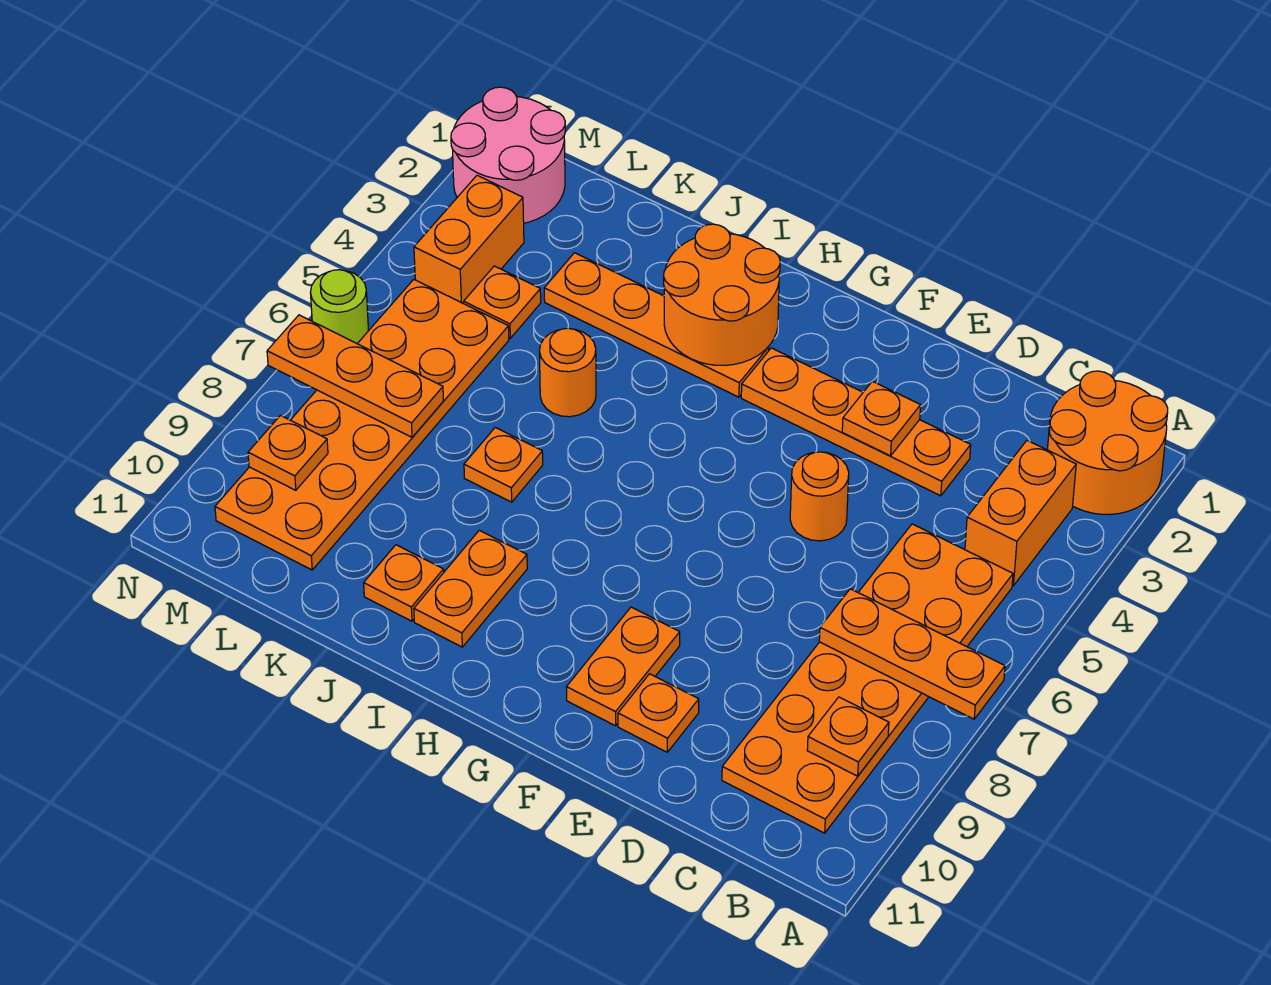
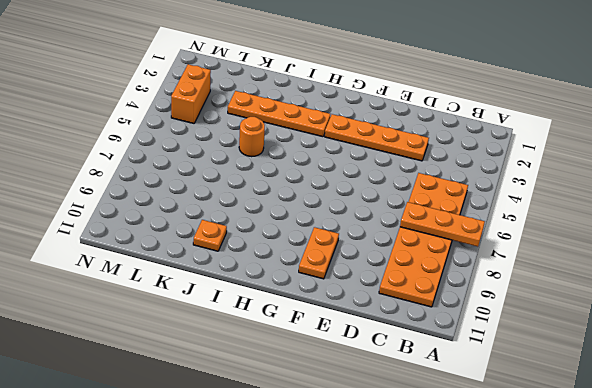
none -> orange round brick A1:B2 level 1
none -> orange brick B3:B4 level 1
none -> orange round brick E5 level 1

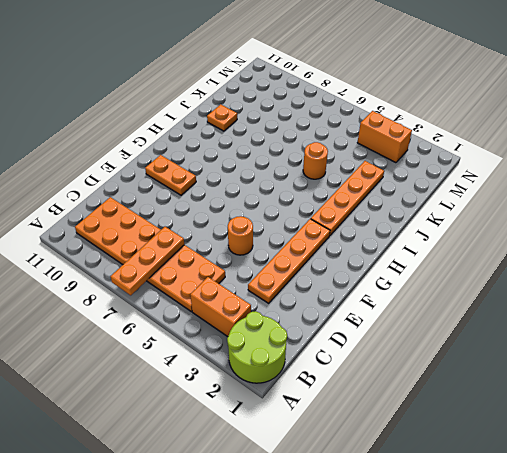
lime round brick A1:B2 level 1 -> orange round brick A1:B2 level 1
none -> orange plate E10 level 1
none -> orange plate I9:I10 level 1
none -> orange plate J7 level 1

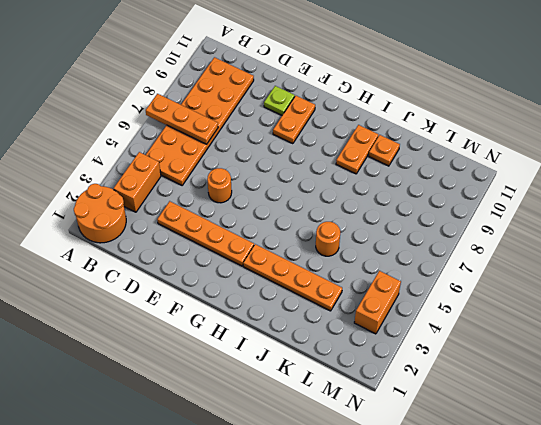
lime plate E10 level 1 -> orange plate E10 level 1
none -> orange plate J7 level 1
none -> orange plate L4 level 1
none -> orange plate L5:M10 level 1

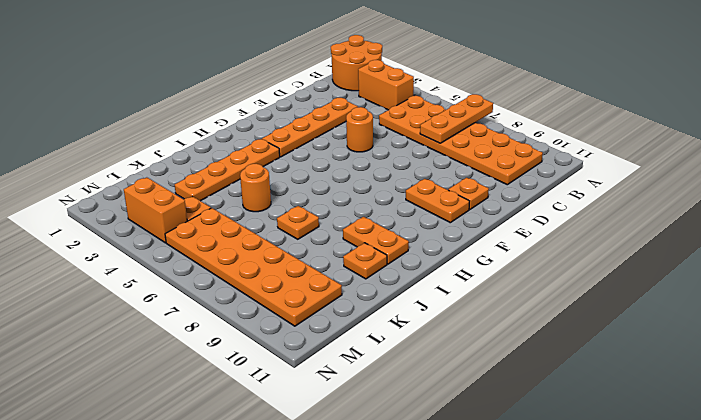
none -> pink round brick M1:N2 level 1
none -> lime round brick N6 level 1
none -> orange plate B9 level 2

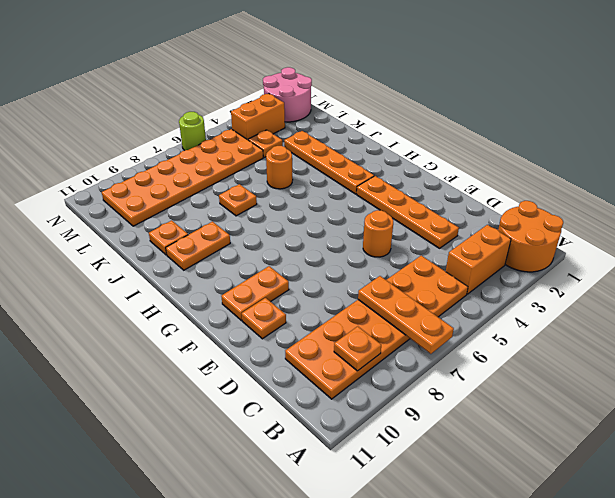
none -> orange plate E3 level 2
none -> orange round brick H2:I3 level 2
none -> orange plate L7:N7 level 2

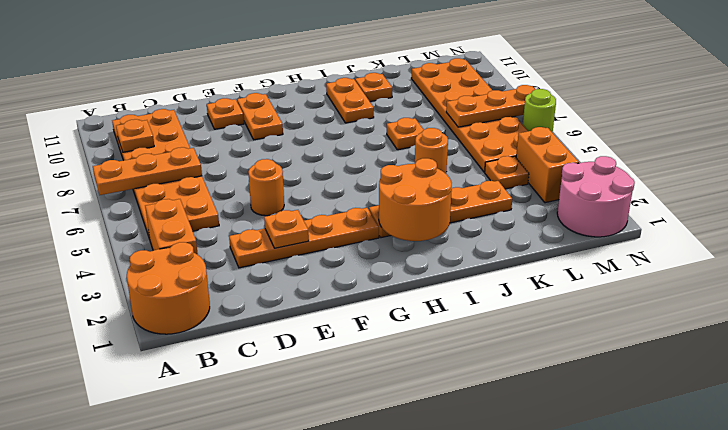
none -> orange plate M9 level 2

